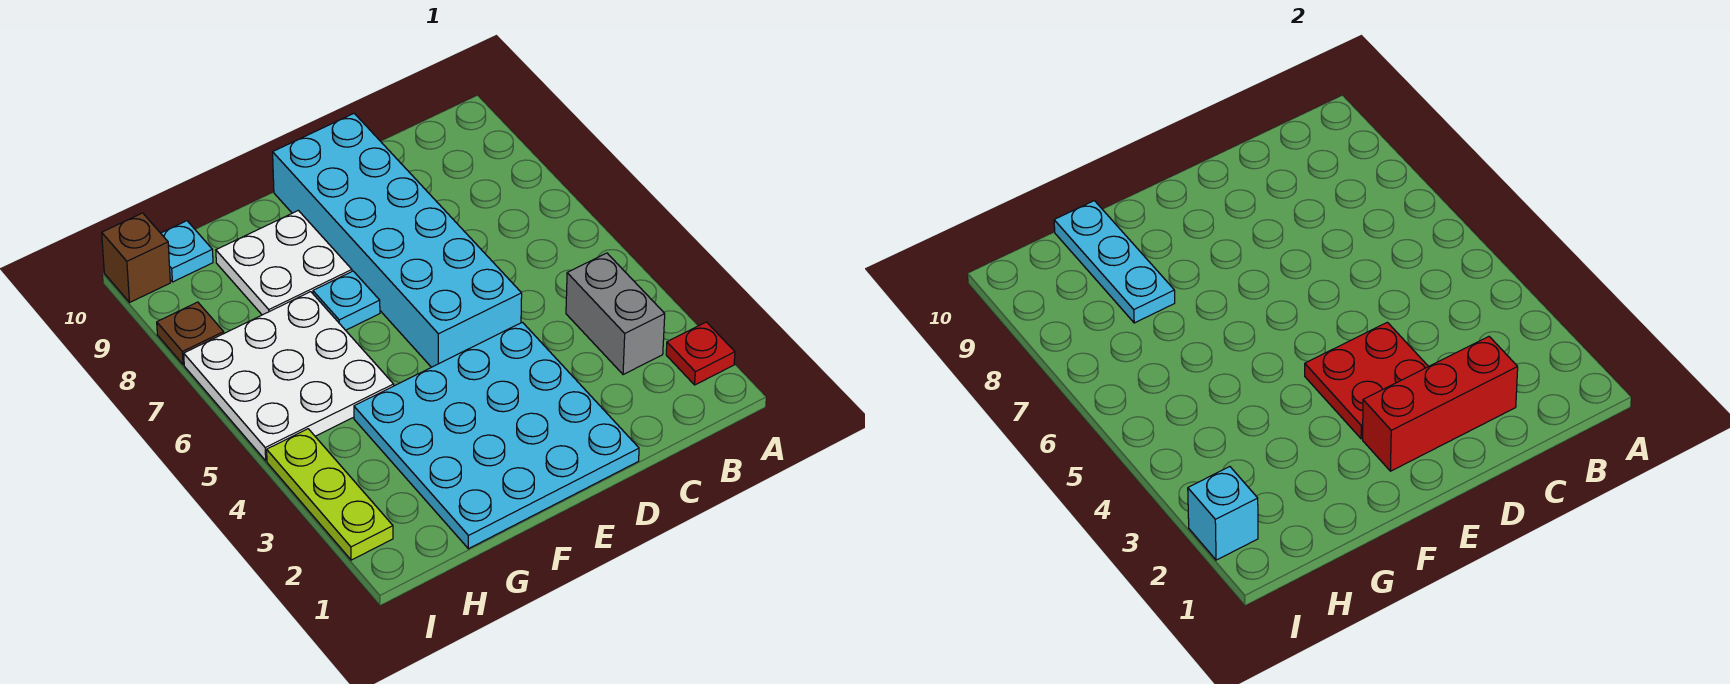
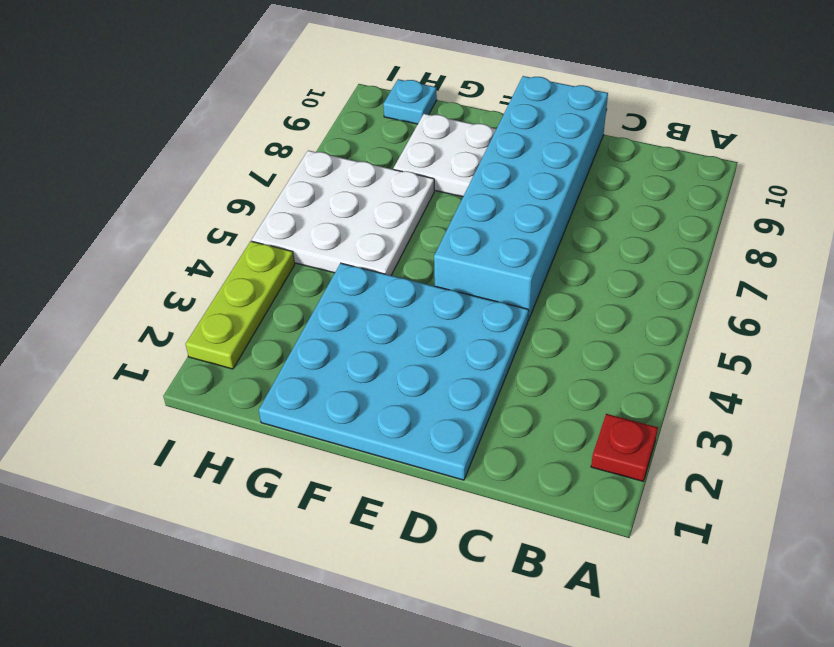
none -> grey brick B3:B4 level 1
none -> cyan plate F7 level 1
none -> brown plate I8 level 1

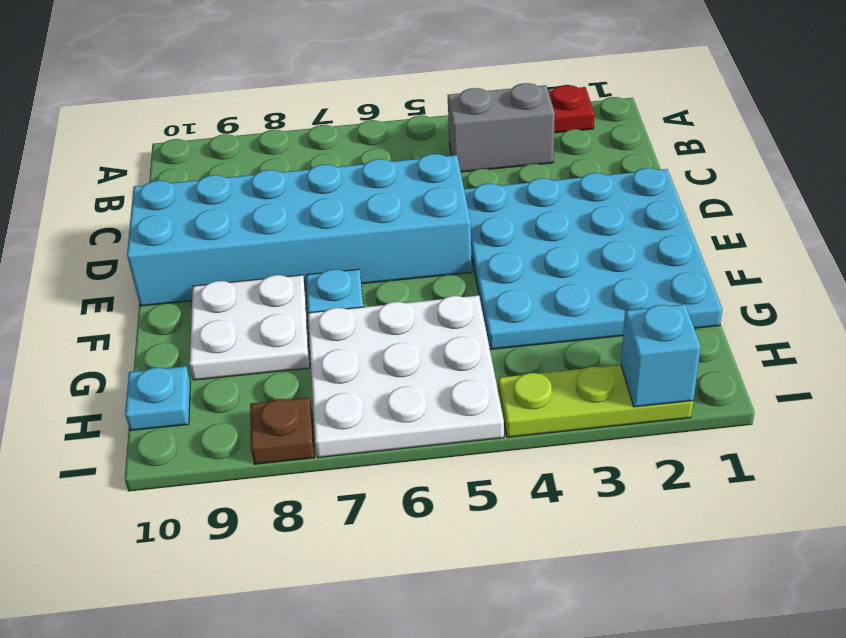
none -> brown brick I10 level 1
none -> red brick C2:E2 level 2
none -> red plate D3:E4 level 2

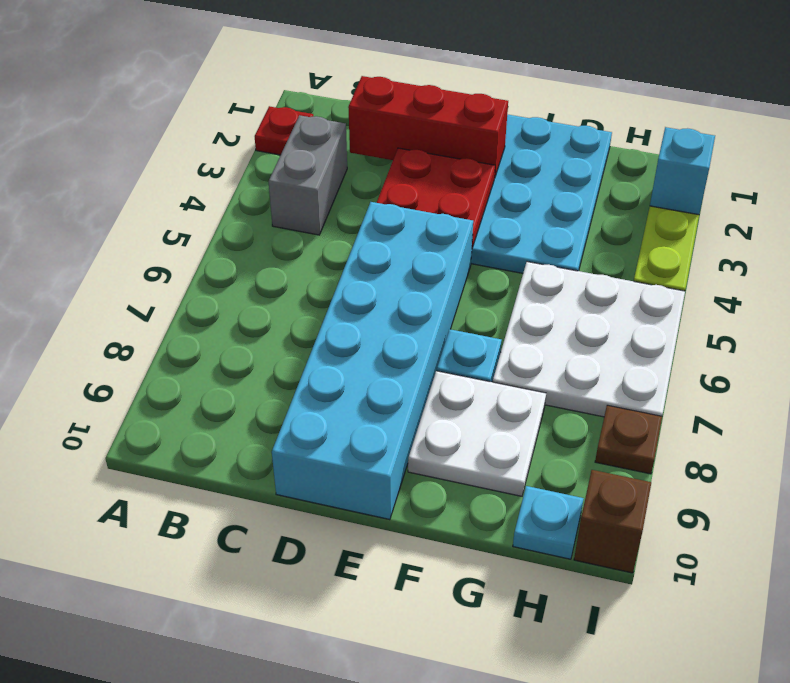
none -> cyan plate G8:G10 level 2

